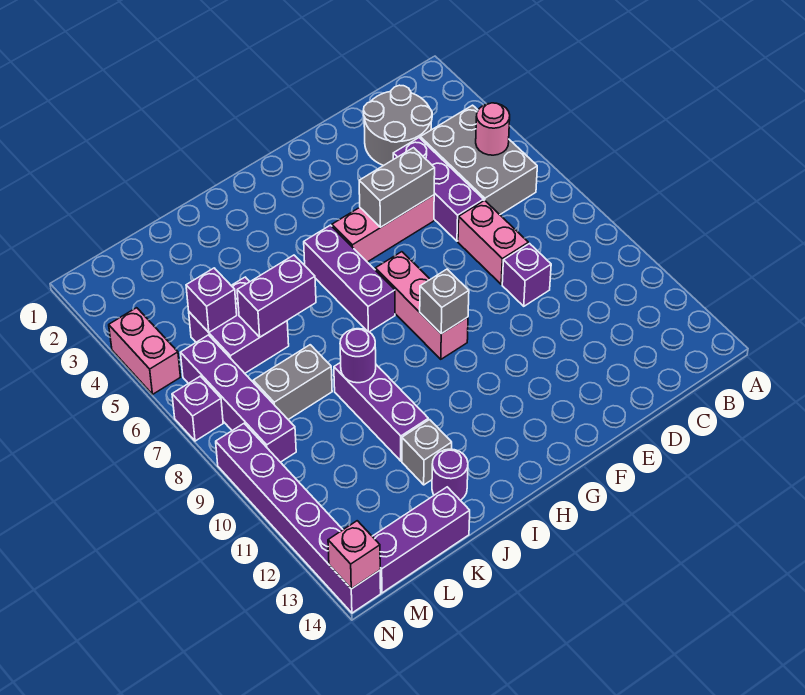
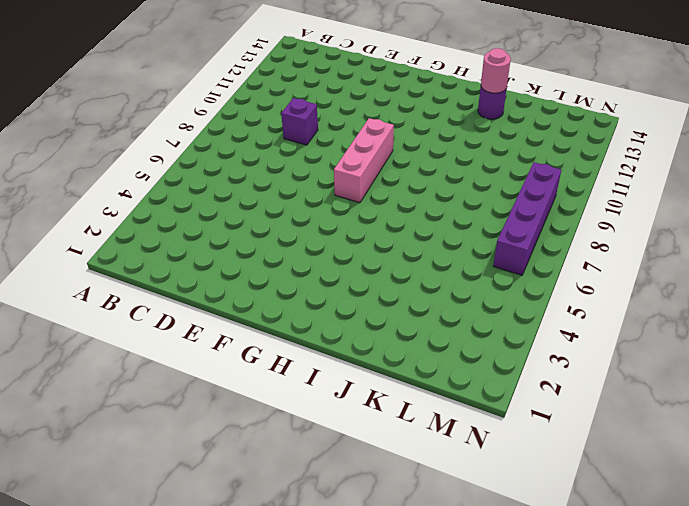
pink round brick J13 level 2 -> pink round brick B5 level 2
none -> grey brick B4:C6 level 1
none -> grey round brick C2:D3 level 1
none -> purple brick D4:D6 level 1

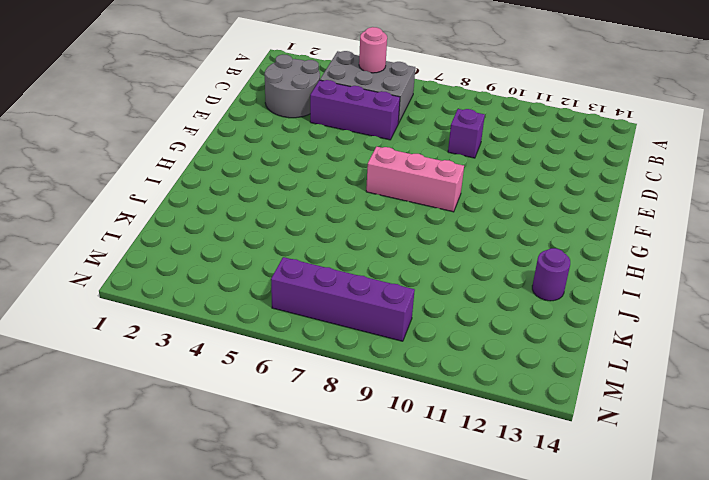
none -> pink brick D7:D8 level 1
none -> pink brick E5:G5 level 1
none -> purple brick H5:H7 level 1

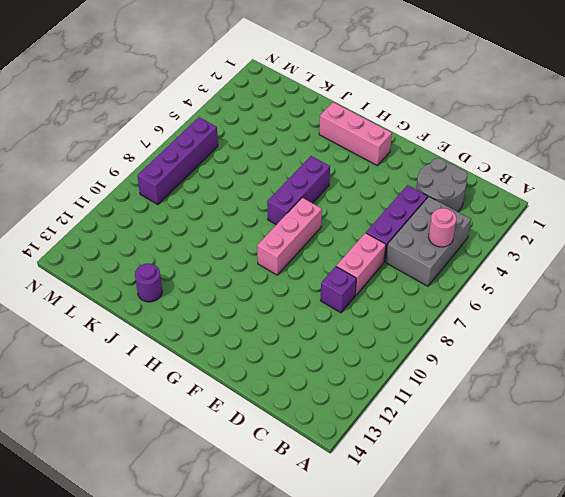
pink brick G2:I2 level 1 -> pink brick E5:G5 level 1
none -> purple brick J9:J11 level 1
none -> grey brick J12 level 1
none -> purple brick K5:L6 level 1

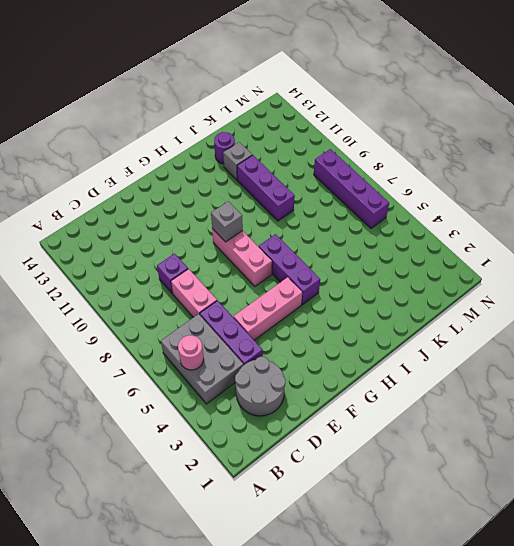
none -> purple brick K5:L6 level 1
none -> grey brick K8:L8 level 1
none -> purple brick K14:M14 level 1

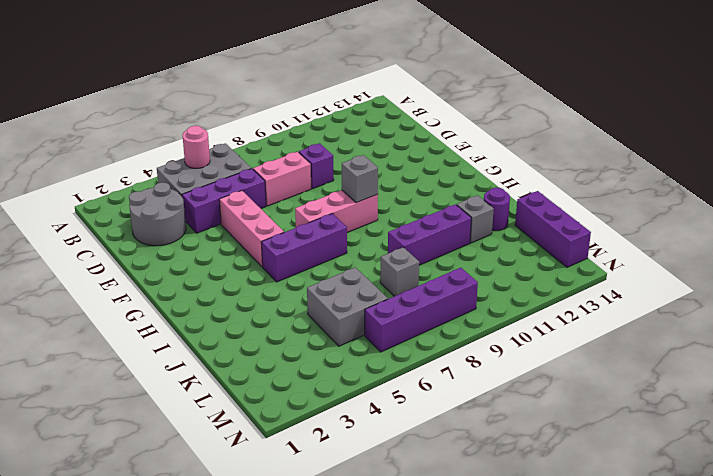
grey brick K5:L6 level 1 -> purple brick K5:L6 level 1
grey brick K8 level 1 -> grey brick K8:L8 level 1
none -> pink brick N4:N5 level 1
none -> purple brick N7 level 1
none -> purple brick N9:N14 level 1

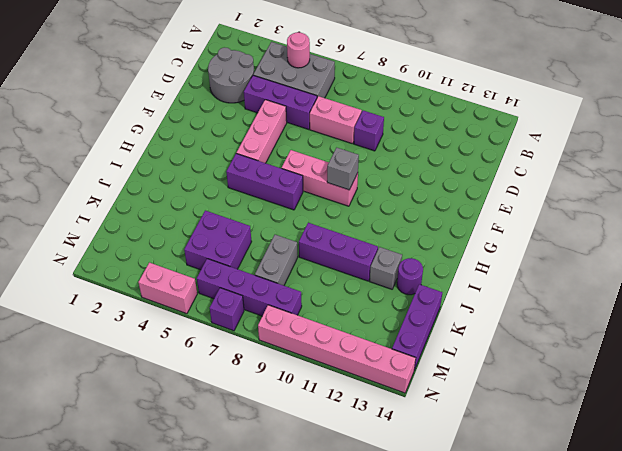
pink brick N9:N14 level 1 -> purple brick N9:N14 level 1
none -> grey brick E5:F5 level 2
none -> purple brick J6:K6 level 2
none -> purple round brick J9 level 2

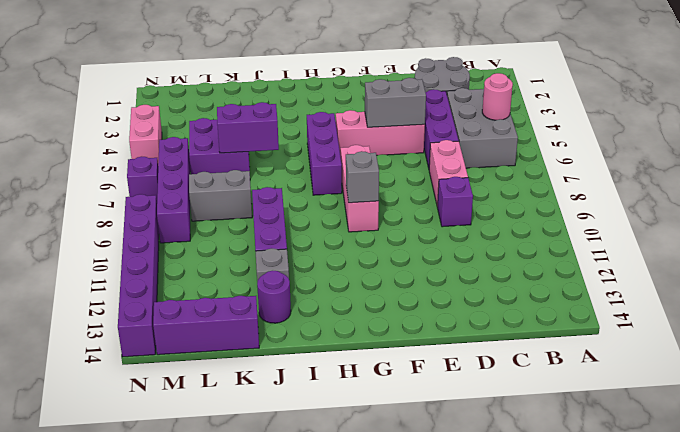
none -> purple round brick J9 level 2
none -> purple brick L5 level 2
none -> pink brick N14 level 2

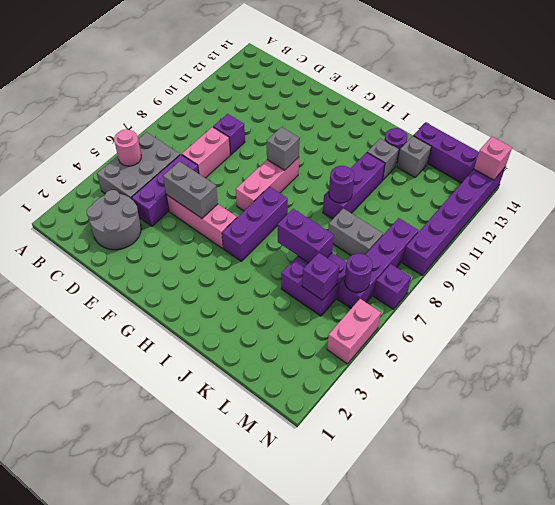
grey brick K13 level 1 -> none
purple round brick M6 level 2 -> none

